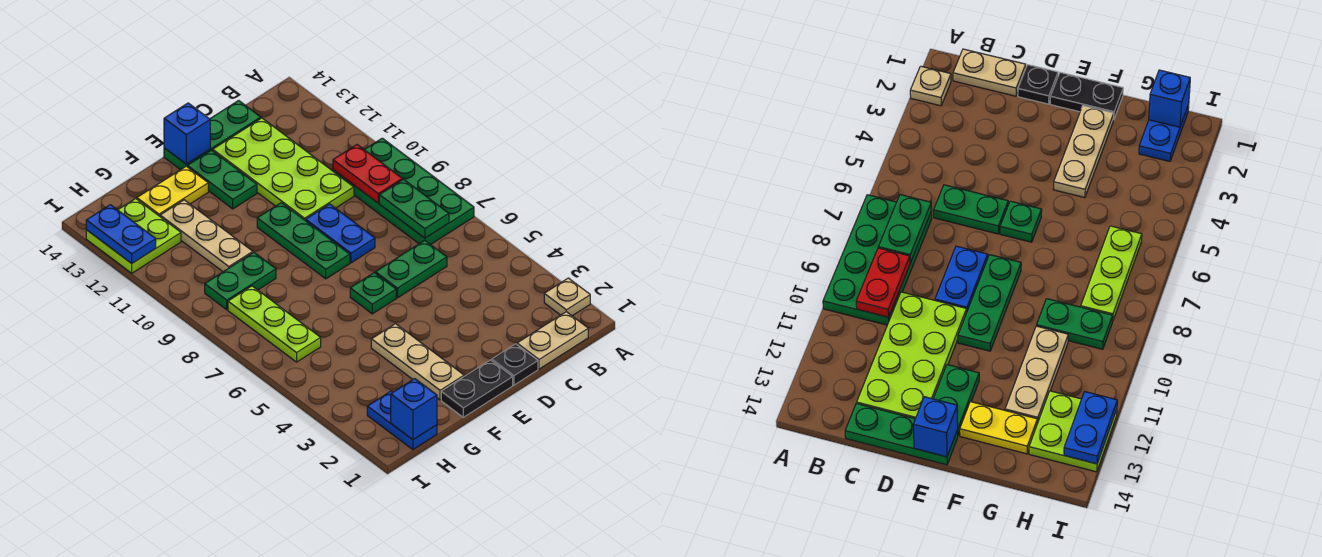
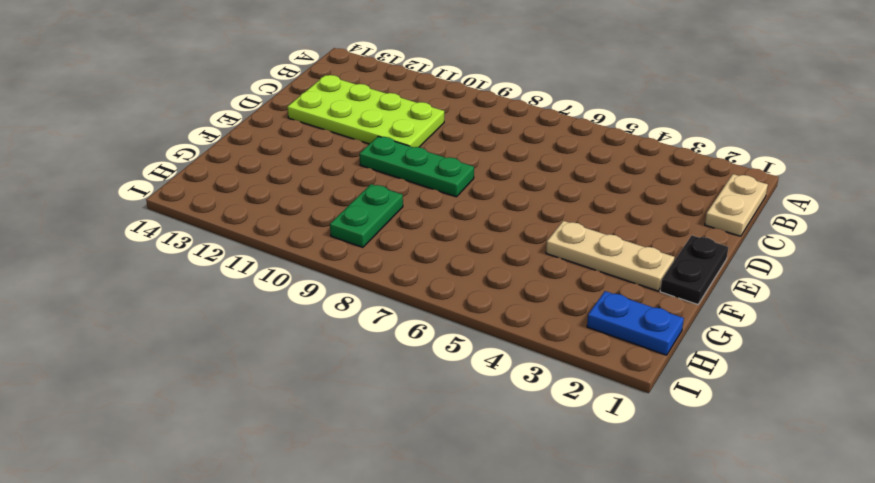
none -> tan plate A2 level 1
none -> green plate A7:B10 level 1
none -> green plate C6:D6 level 1

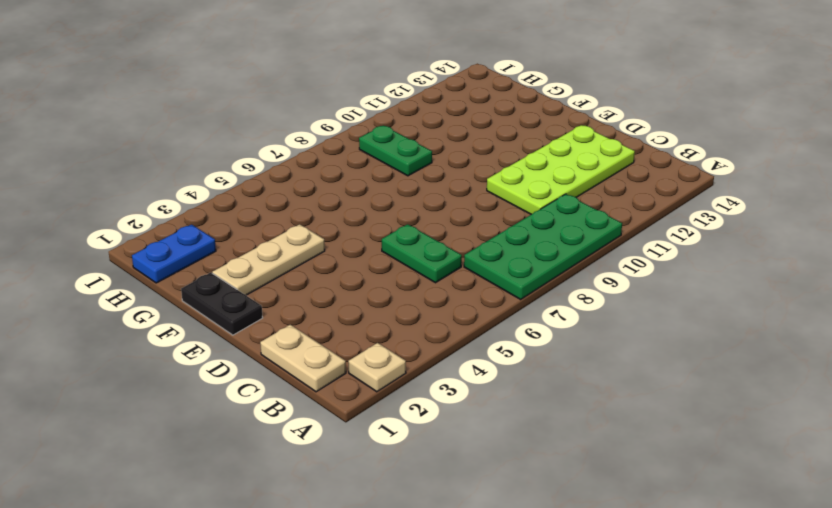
none -> green plate C14:E14 level 1
none -> black plate D1 level 1
none -> blue plate D8:D9 level 1

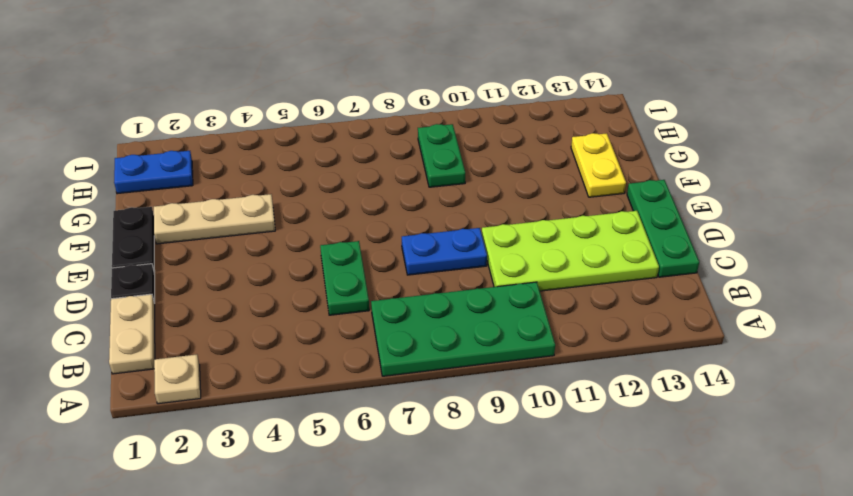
none -> green plate E6 level 1
none -> green plate E8:E10 level 1
none -> green plate E12:E13 level 1

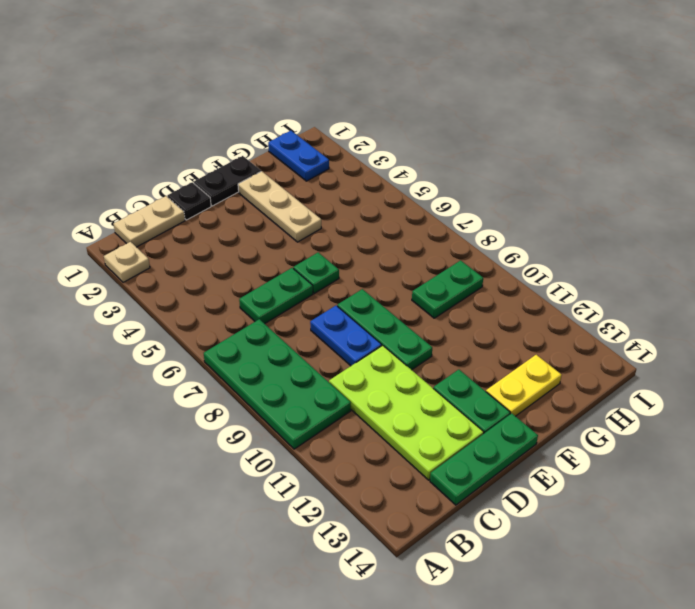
none -> tan plate G10:G12 level 1
none -> lime plate H6:H8 level 1
none -> lime plate H12:I13 level 1

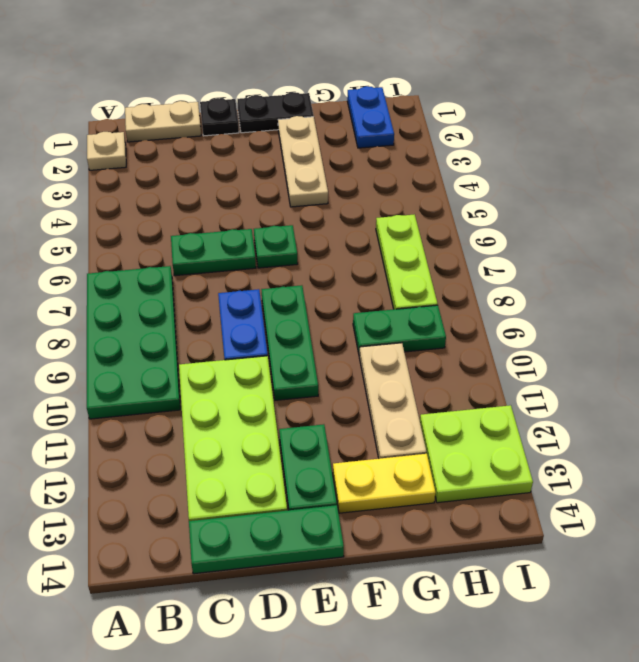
none -> green plate B7:B8 level 2
none -> red plate B9:B10 level 2
none -> blue brick E14 level 2

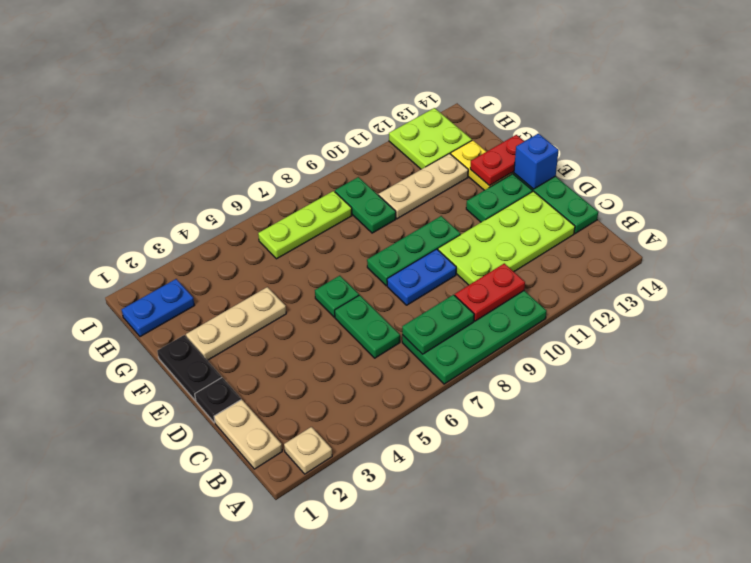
red plate F13:F14 level 2 -> none
none -> blue brick H1 level 2
none -> blue plate I12:I13 level 2

